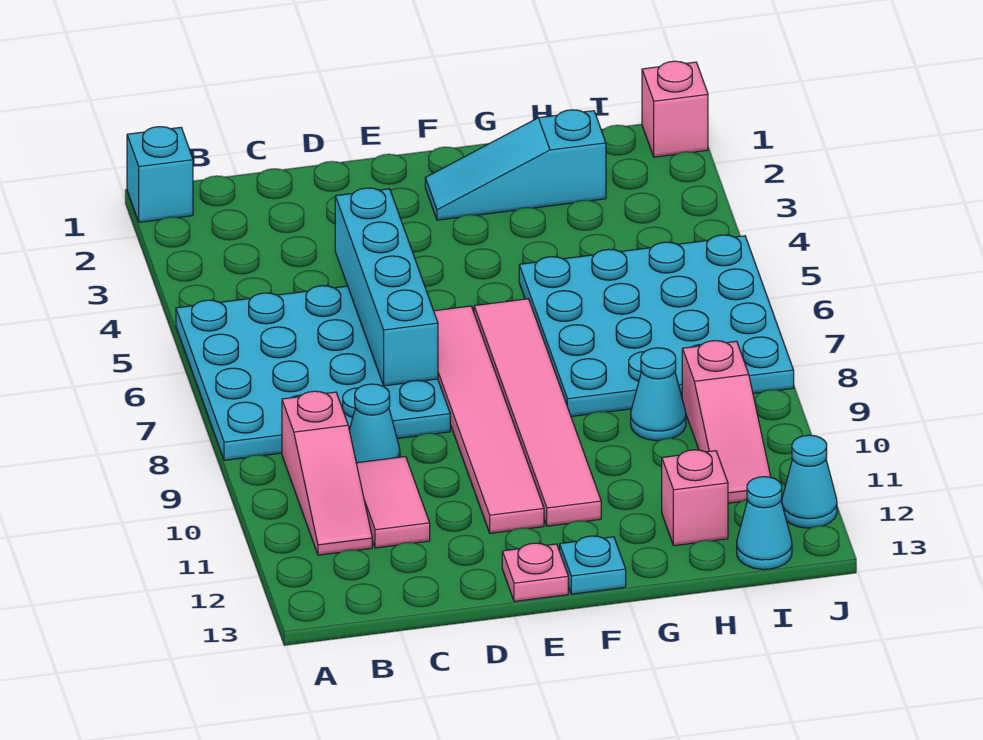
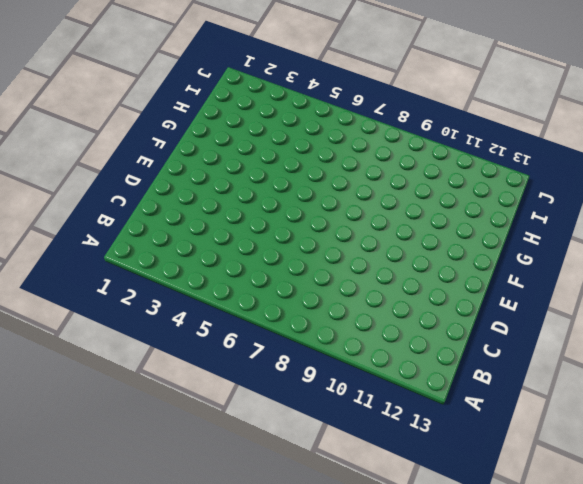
none -> cyan brick A1 level 1
none -> cyan plate A5:D8 level 1
none -> pink slope B9:B11 level 1 top 9

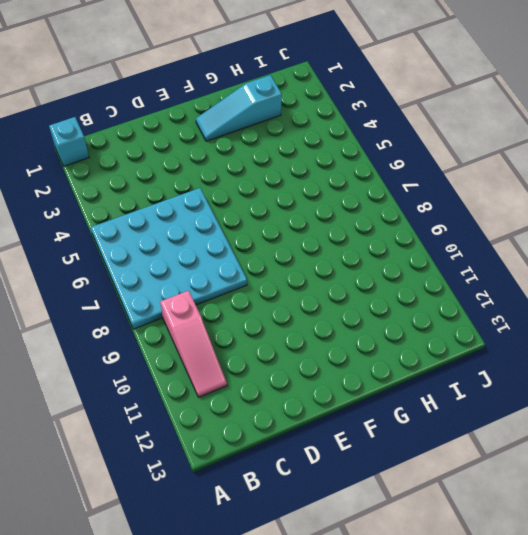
none -> cyan cone C9 level 1
none -> pink tile C10:C11 level 1
none -> pink tile E6:E11 level 1

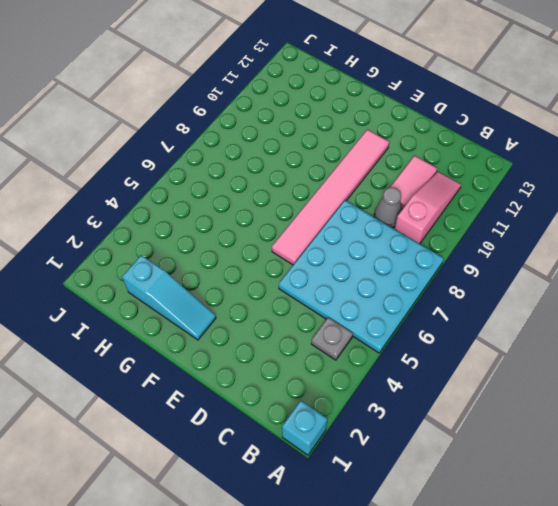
grey plate B4 level 1 -> none
grey cone C9 level 1 -> cyan cone C9 level 1
none -> pink plate E13 level 1
none -> pink tile F6:F11 level 1
none -> cyan plate F13 level 1

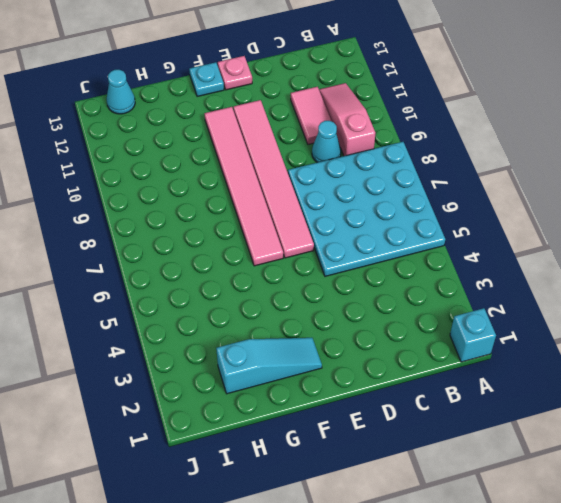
none -> cyan plate G5:J8 level 1
none -> cyan cone H9 level 1
none -> pink brick H12 level 1

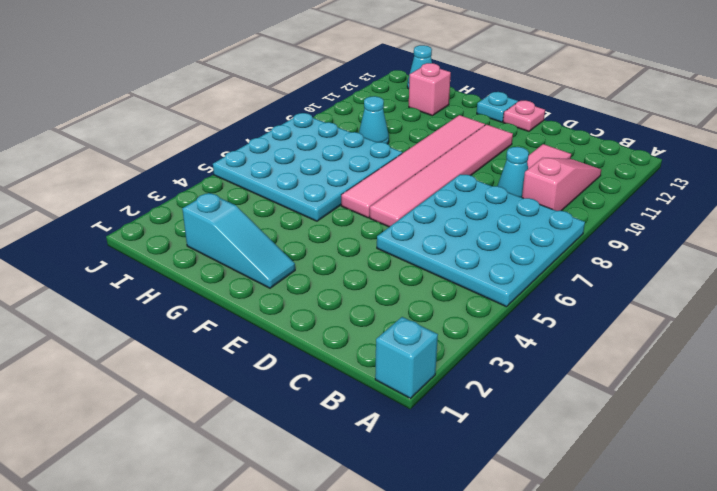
none -> pink slope I9:I11 level 1 top 9
none -> pink brick J1 level 1
none -> cyan cone J12 level 1

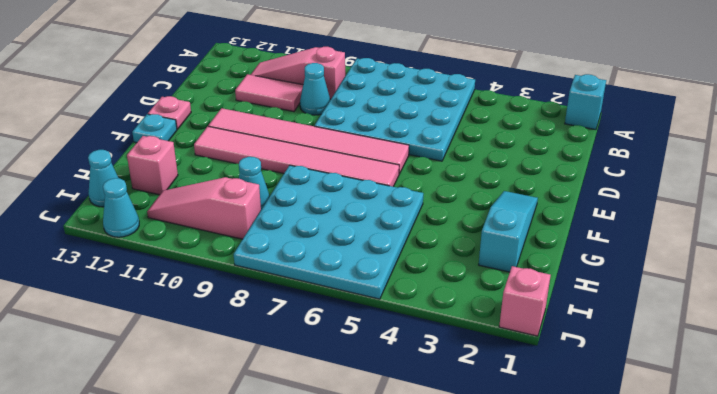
none -> cyan brick D4:D7 level 2

